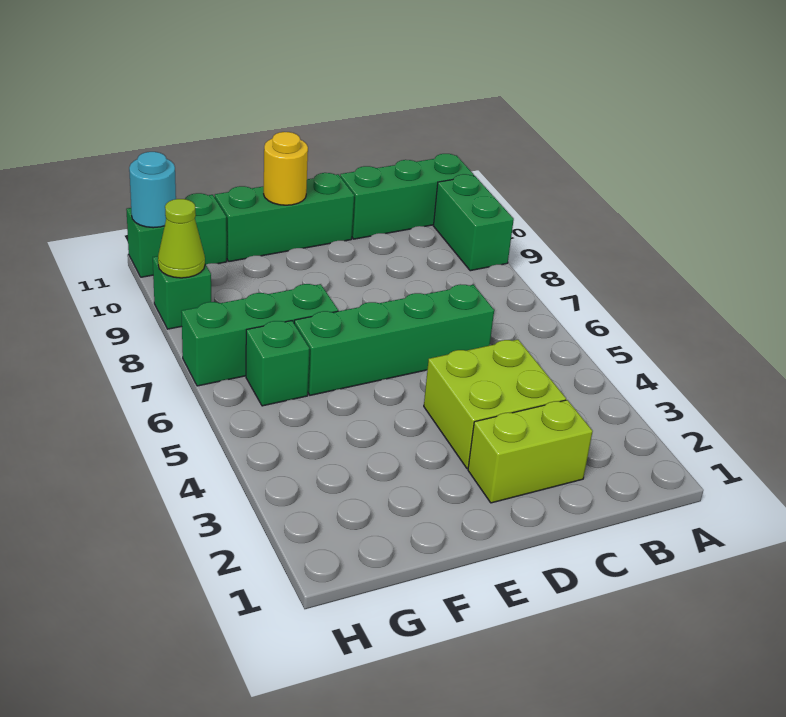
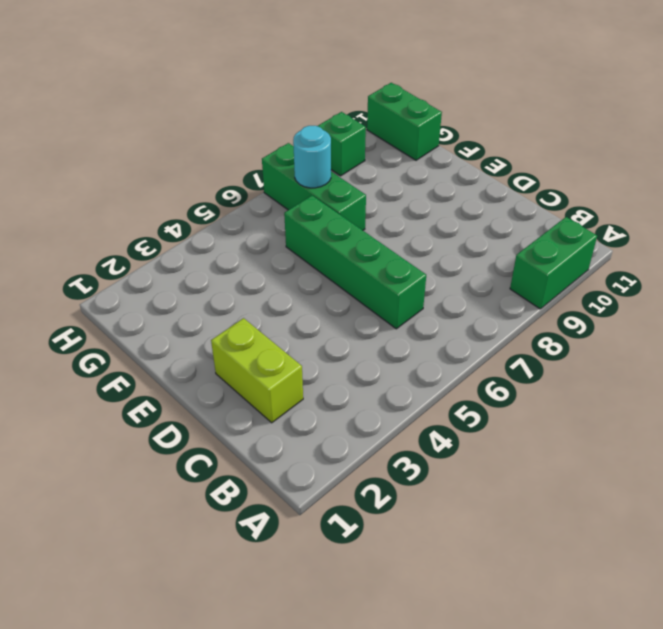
cyan round brick G7 level 2 -> cyan round brick H11 level 2
none -> green brick A11:C11 level 1
none -> lime brick C3:D4 level 1
none -> green brick D11:F11 level 1

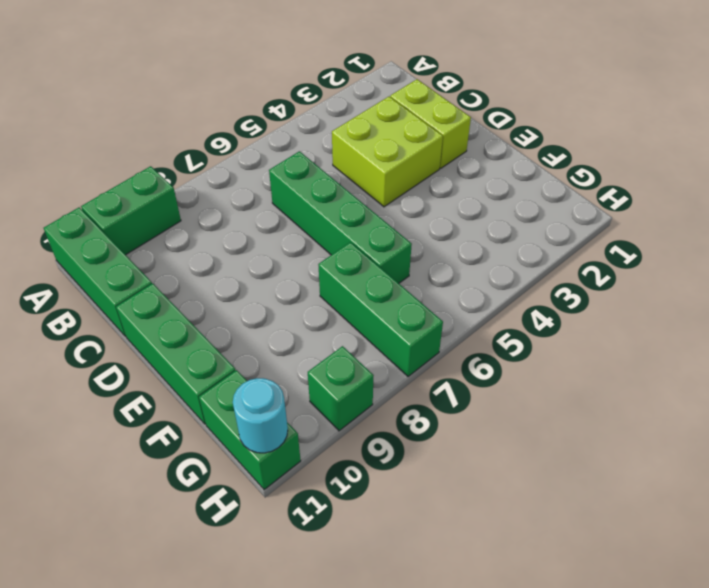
none -> green brick G6 level 1
none -> yellow round brick E11 level 2
none -> lime cone H9 level 2

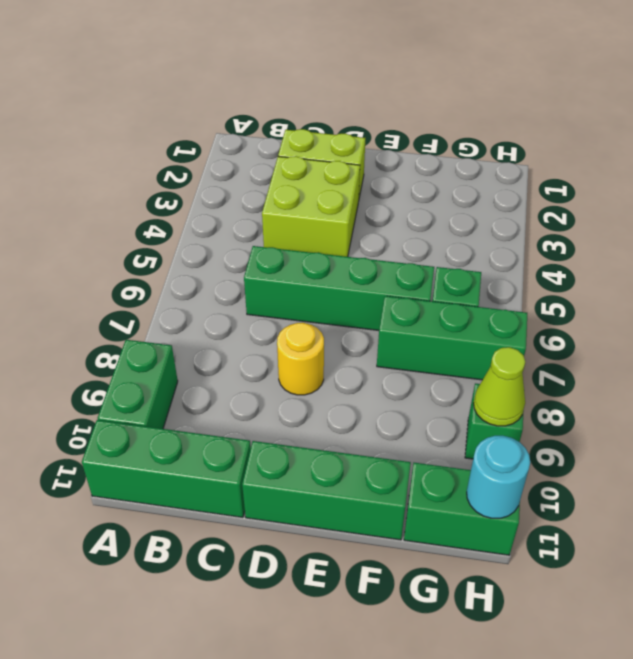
yellow round brick D8 level 1 -> yellow round brick E11 level 2

